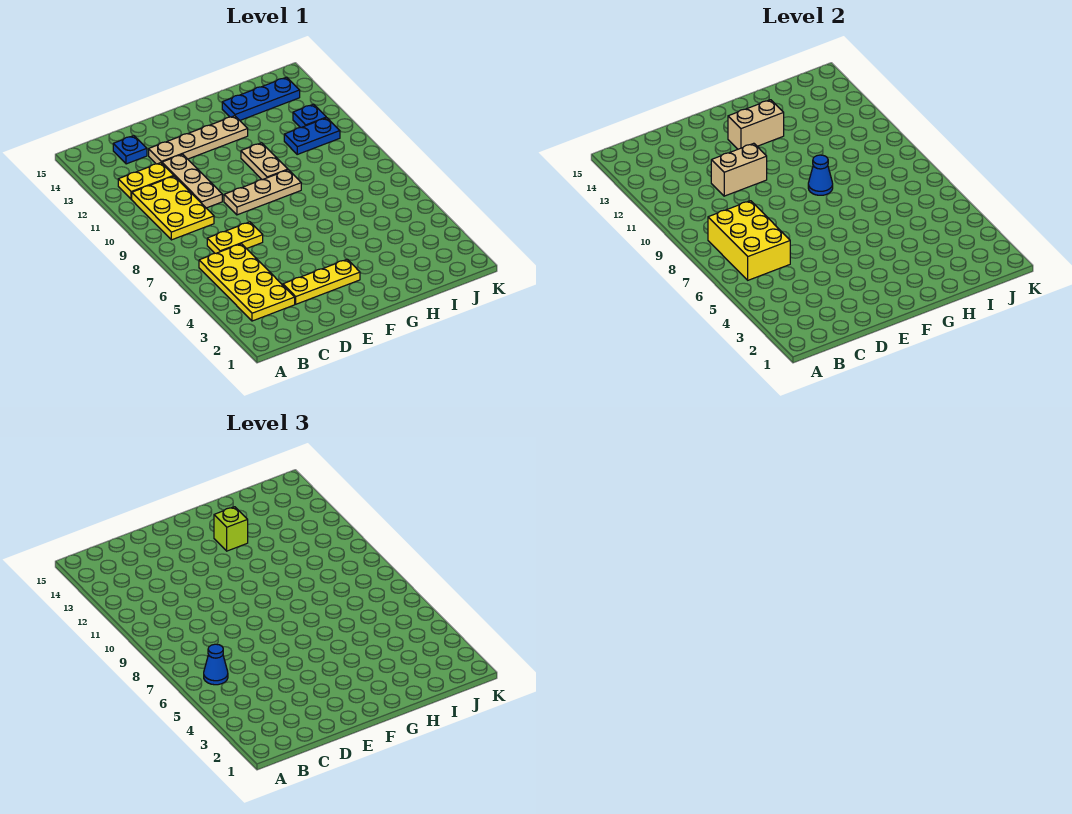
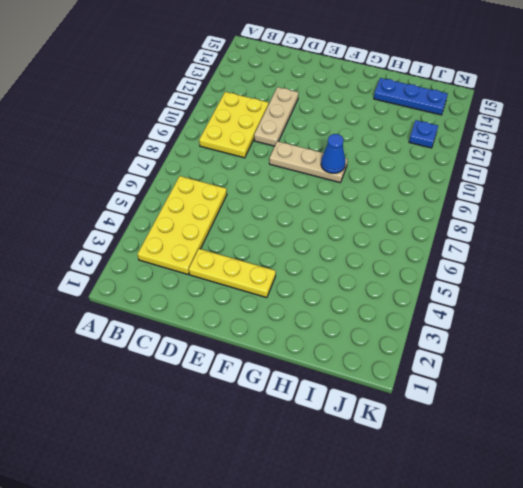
none -> yellow plate B12:C12 level 1
none -> yellow plate C7:D7 level 1
none -> blue plate C14 level 1

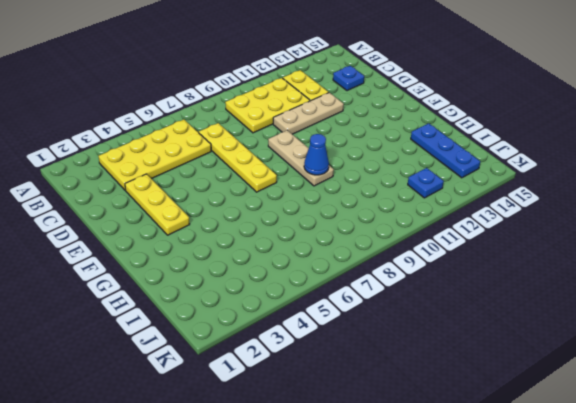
yellow plate C7:F7 level 1 -> yellow plate C7:D7 level 1
none -> tan plate D13:G13 level 1
none -> tan plate G10:G11 level 1
none -> blue plate I11:J11 level 1

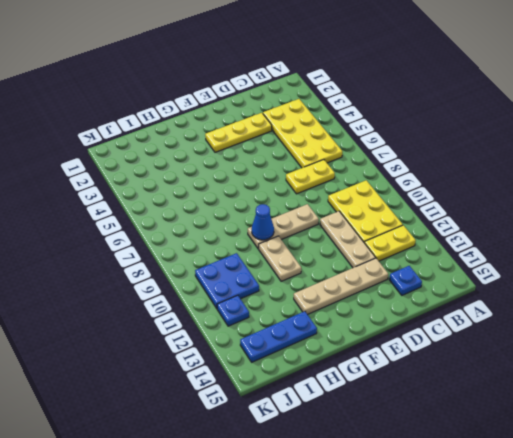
blue plate I10:J11 level 1 -> blue plate I11:J11 level 1
none -> yellow brick B6:C8 level 2
none -> tan brick D11:E11 level 2
none -> tan brick F13:G13 level 2

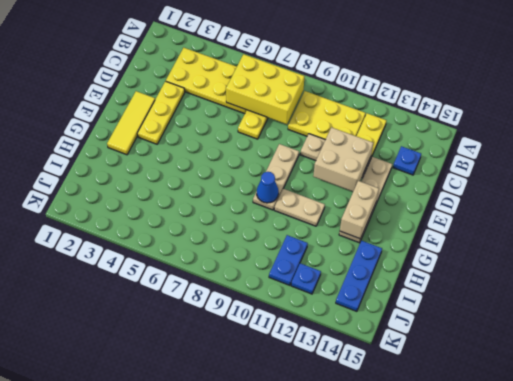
tan brick D11:E12 level 2 -> tan brick D11:E11 level 2
yellow tile E2:G2 level 1 -> none
none -> blue cone B6 level 3
none -> lime brick G13 level 3

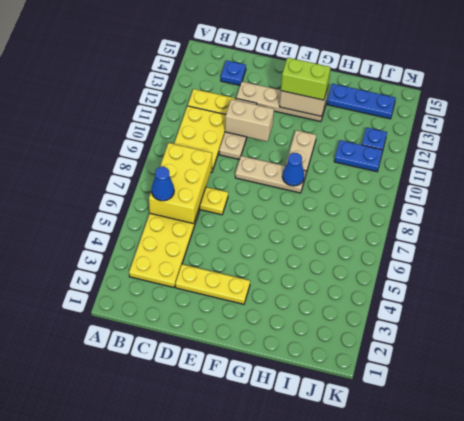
lime brick F13:G13 level 3 -> lime brick G13 level 3

